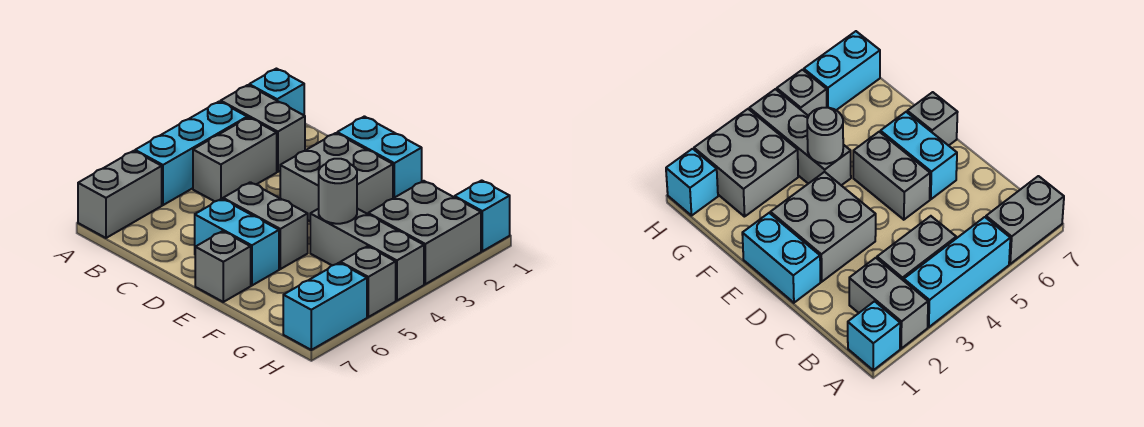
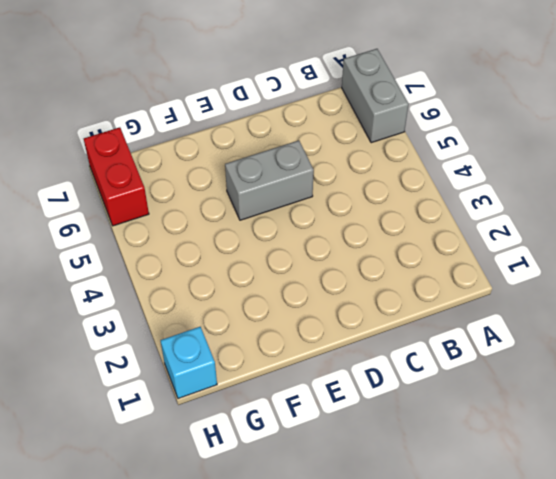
red brick H6:H7 level 1 -> cyan brick H6:H7 level 1
none -> cyan brick A1 level 1
none -> grey brick A2:B2 level 1
none -> cyan brick A3:A5 level 1

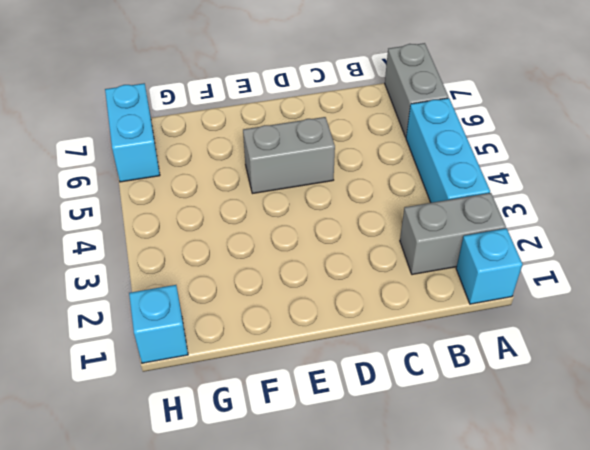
none -> grey brick B3:B4 level 1
none -> cyan brick D1:E1 level 1
none -> grey brick D2:E3 level 1

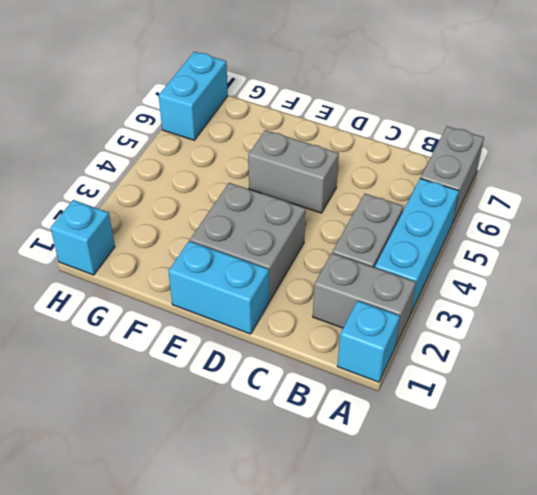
none -> cyan brick D6:E6 level 1
none -> grey brick E7 level 1
none -> grey brick F4:H4 level 1

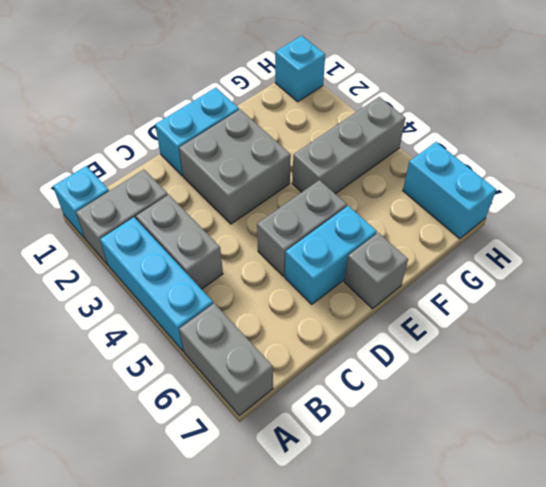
none -> grey brick G2:H3 level 1
none -> grey brick H5 level 1
none -> grey round brick F4 level 2

